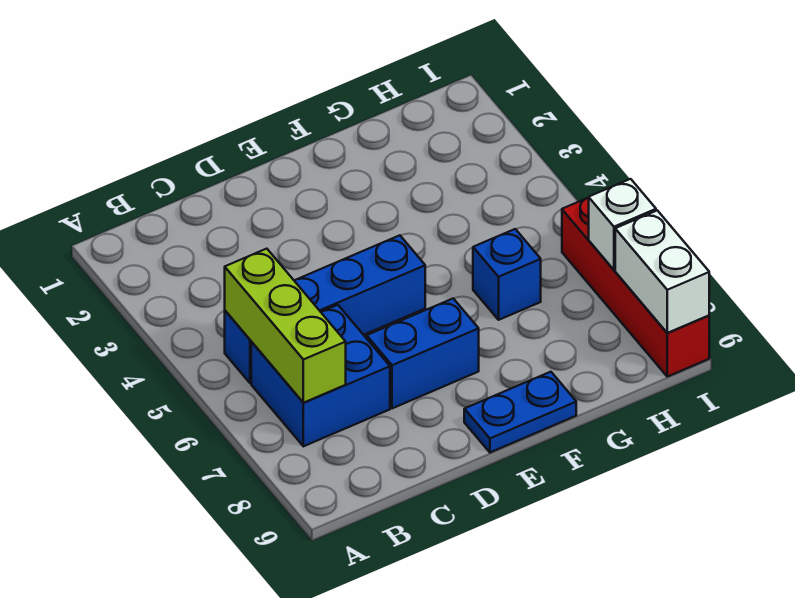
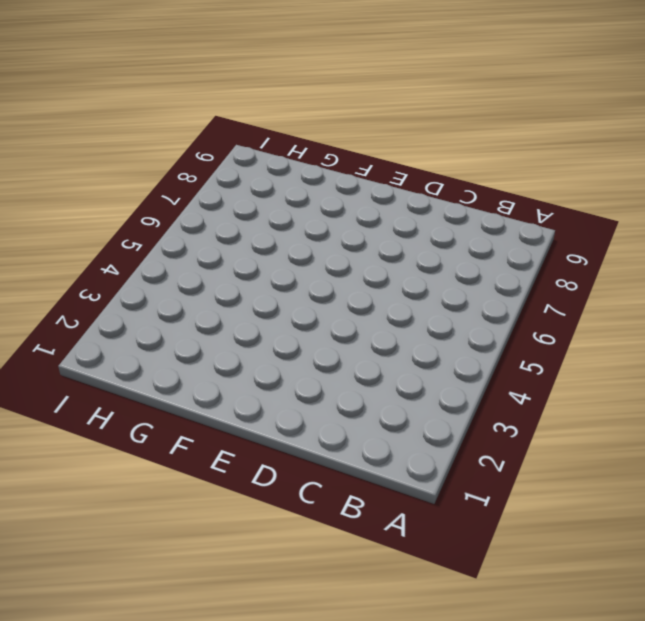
none -> blue brick B5:E5 level 1
none -> blue brick B6:C7 level 1

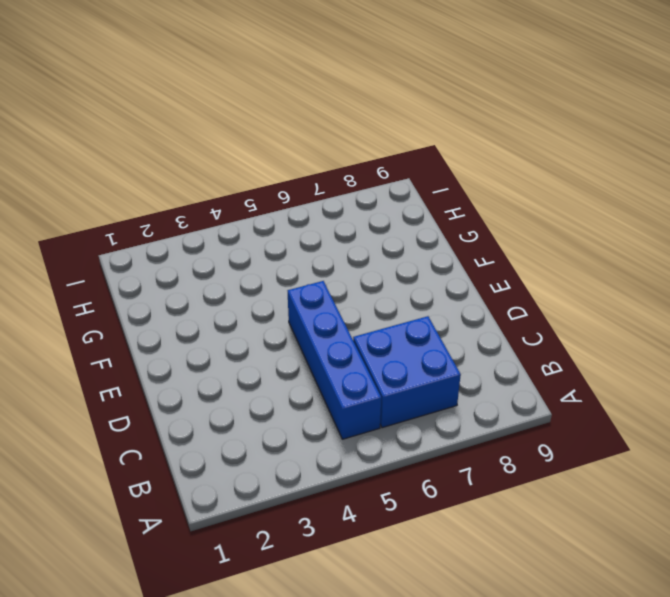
none -> blue brick D7:E7 level 1
none -> blue plate E9:F9 level 1

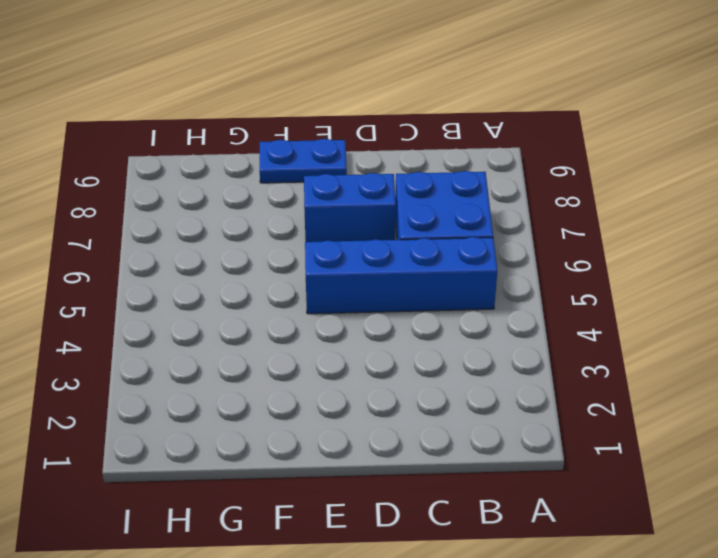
none -> blue brick G6 level 1
none -> red brick I6:I9 level 1

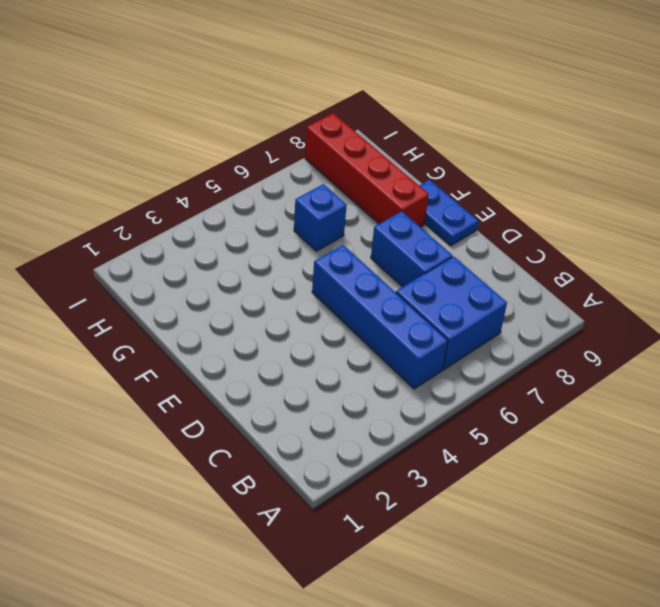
red brick F8:I8 level 1 -> red brick I6:I9 level 1
none -> lime brick B5:B7 level 2
none -> white brick I7 level 2

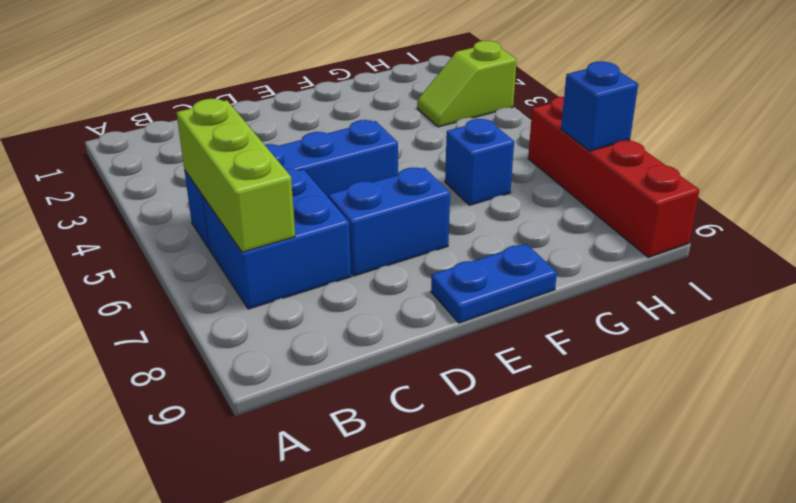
lime slope H3:I3 level 1 top I -> none
blue brick I7 level 2 -> white brick I7 level 2
none -> white brick I8:I9 level 2

